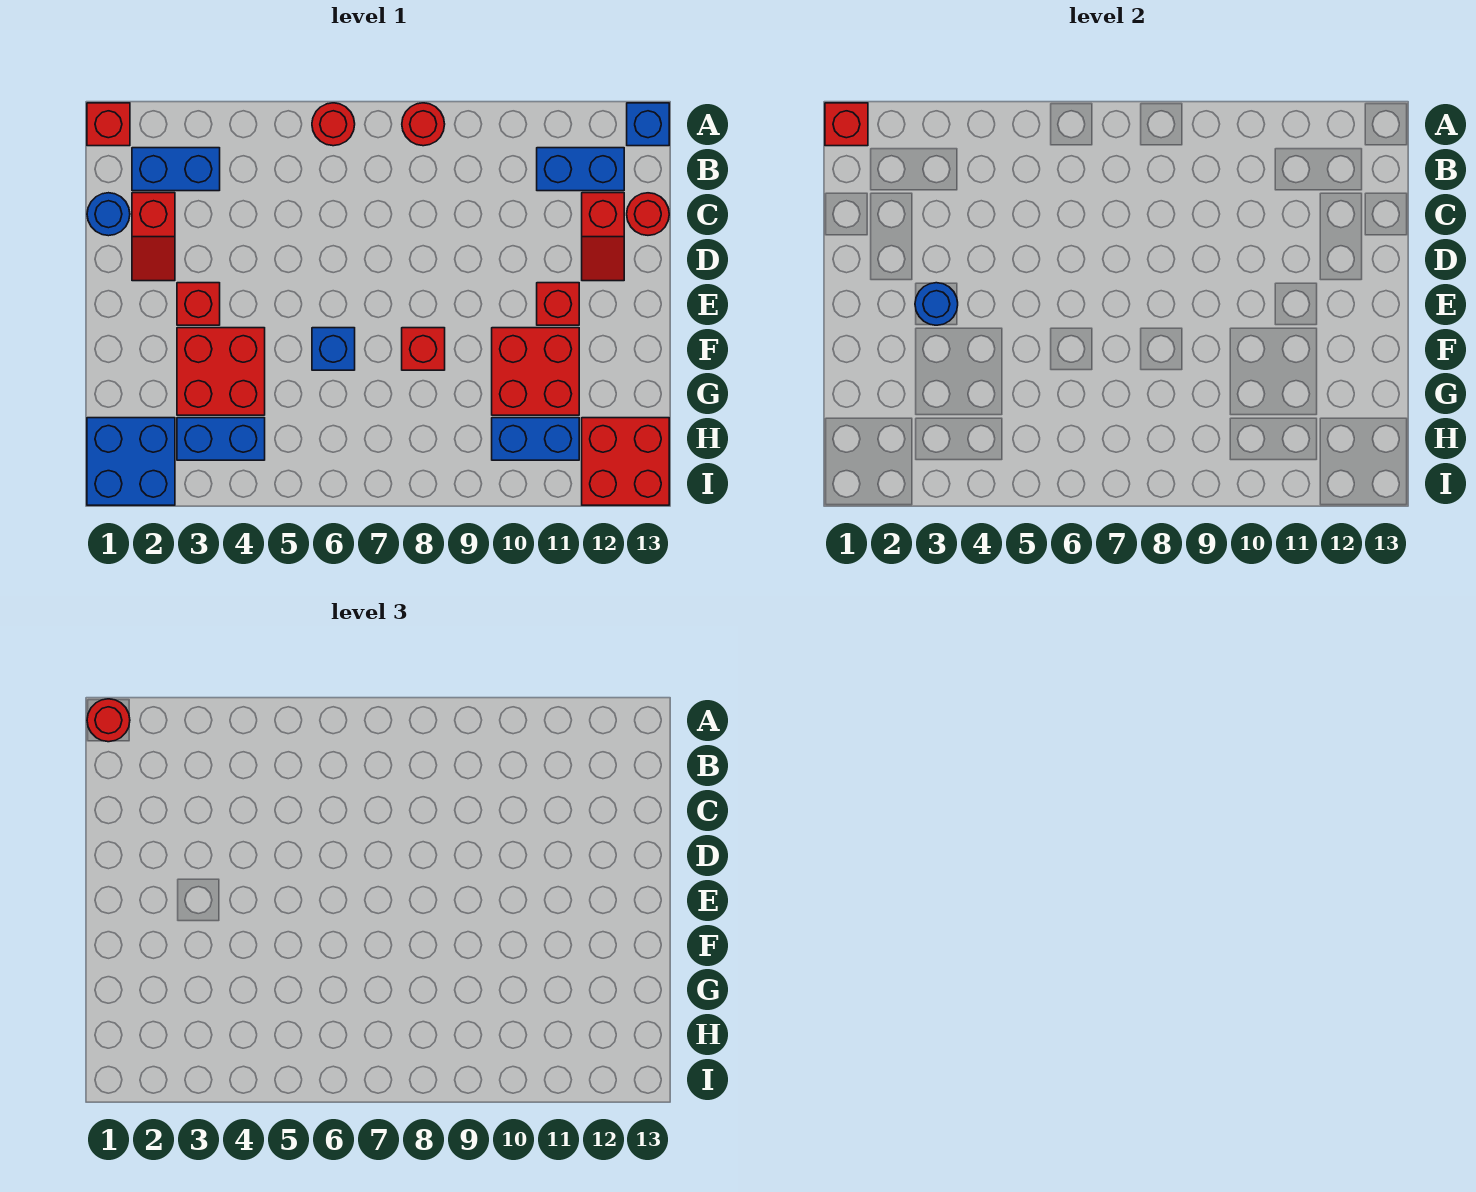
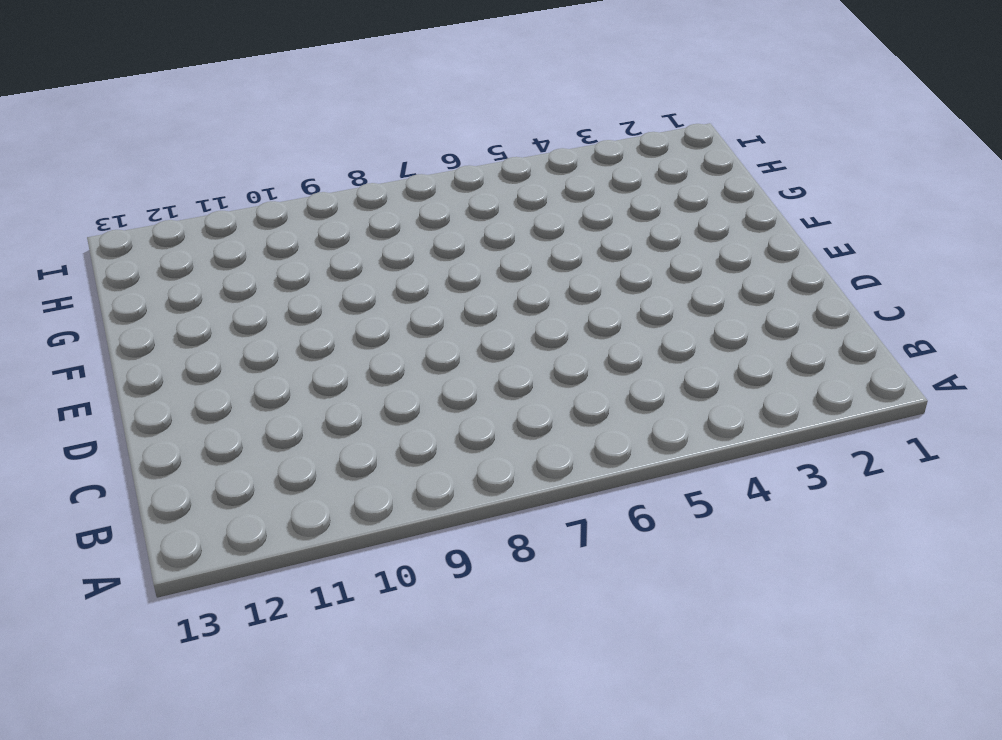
none -> red brick A1 level 1
none -> red round brick A6 level 1
none -> red round brick A8 level 1

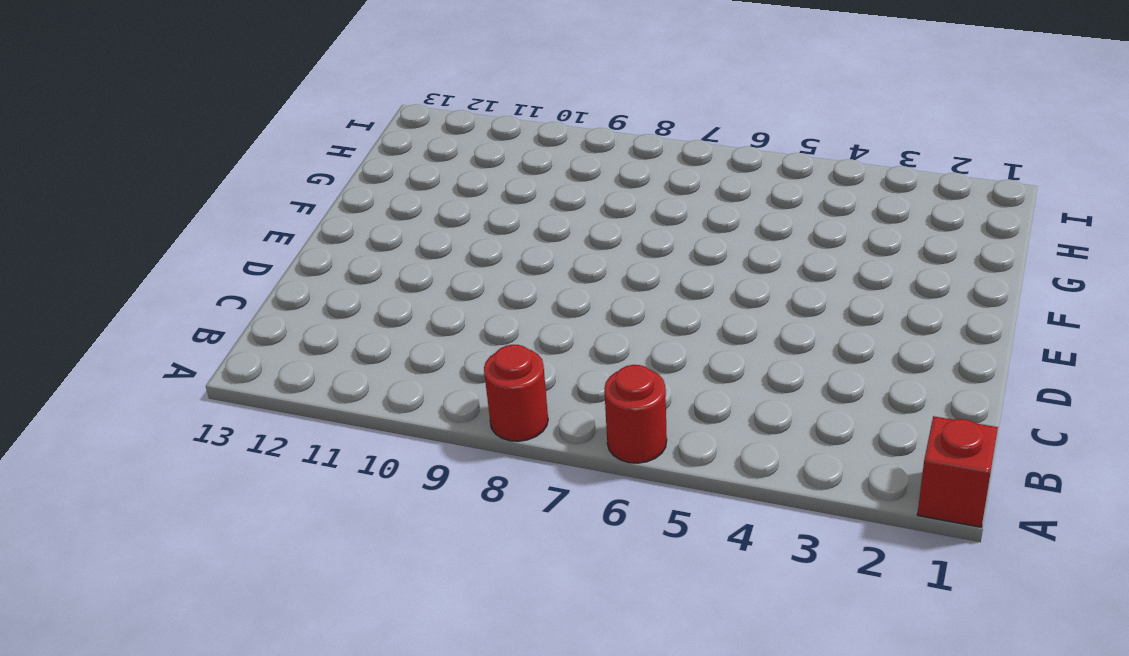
none -> blue brick A13 level 1
none -> blue brick B2:B3 level 1
none -> blue brick B11:B12 level 1

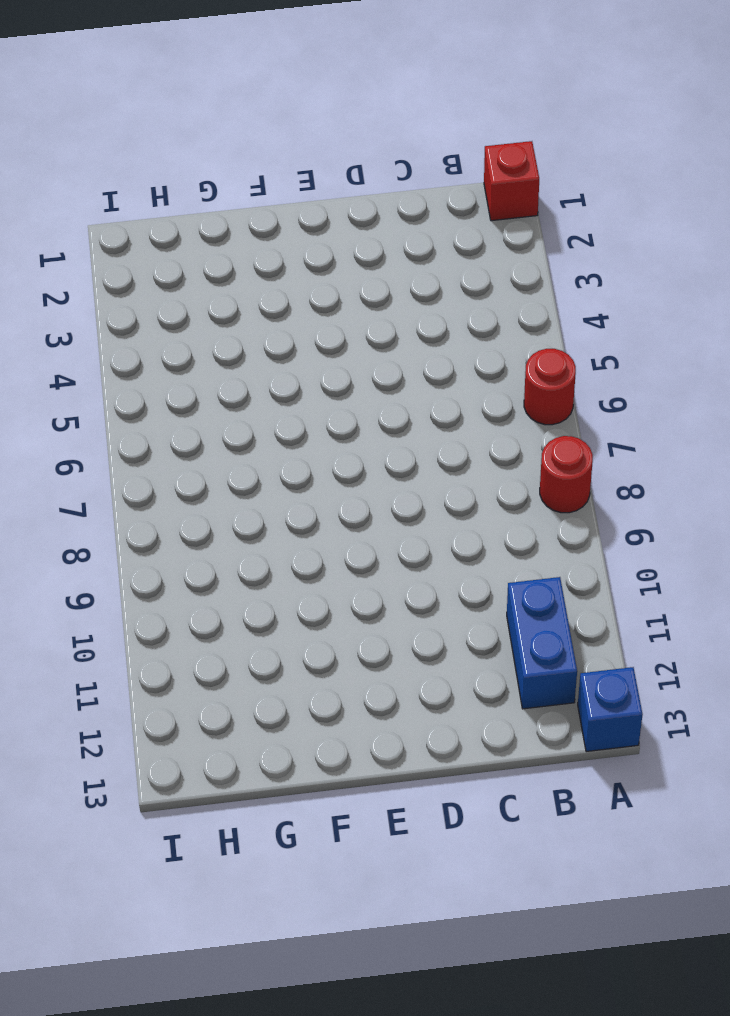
none -> blue brick B2:B3 level 1
none -> blue round brick C1 level 1
none -> red slope C2:D2 level 1 top C

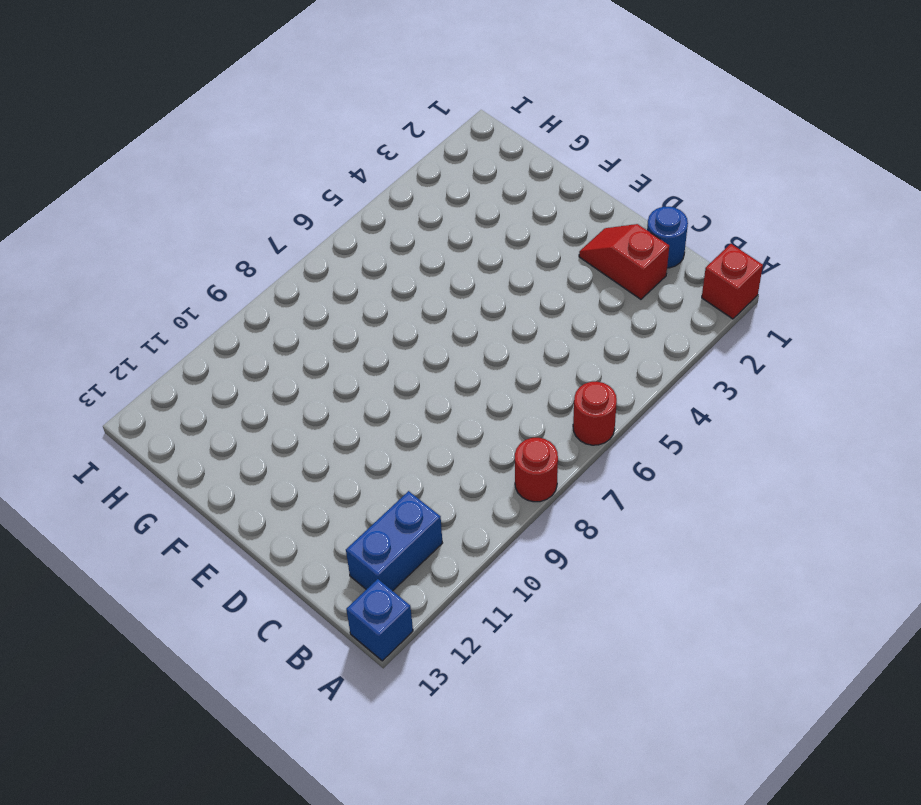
none -> blue brick B2:B3 level 1
none -> red slope C12:D12 level 1 top C
none -> red round brick C13 level 1

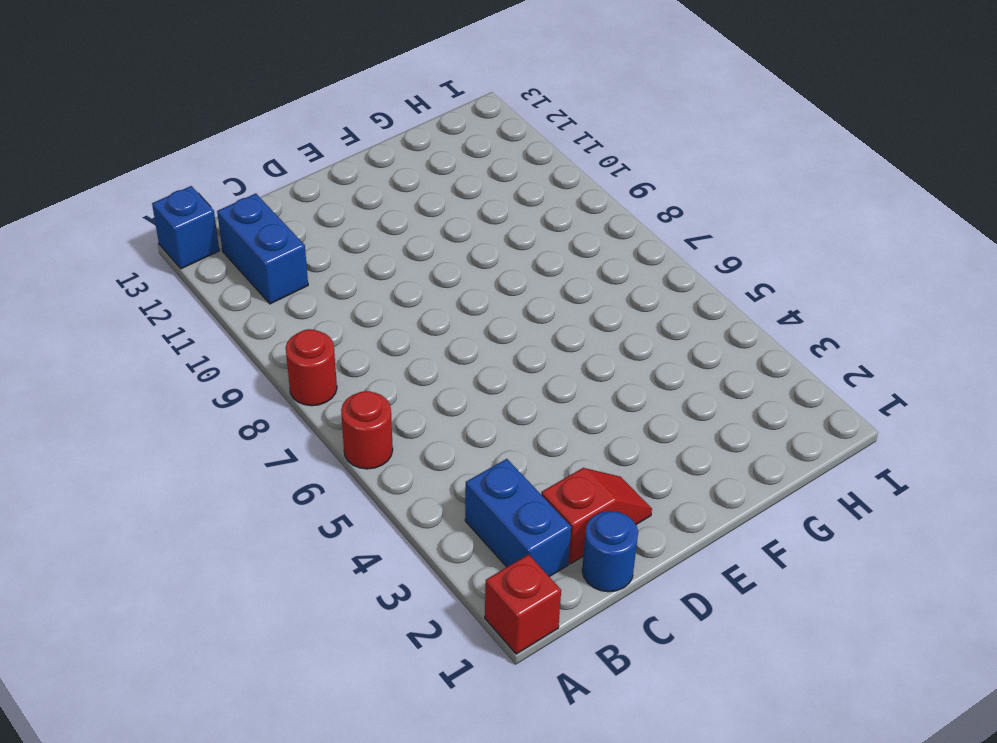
none -> red slope C12:D12 level 1 top C
none -> red round brick C13 level 1
none -> red brick E3 level 1

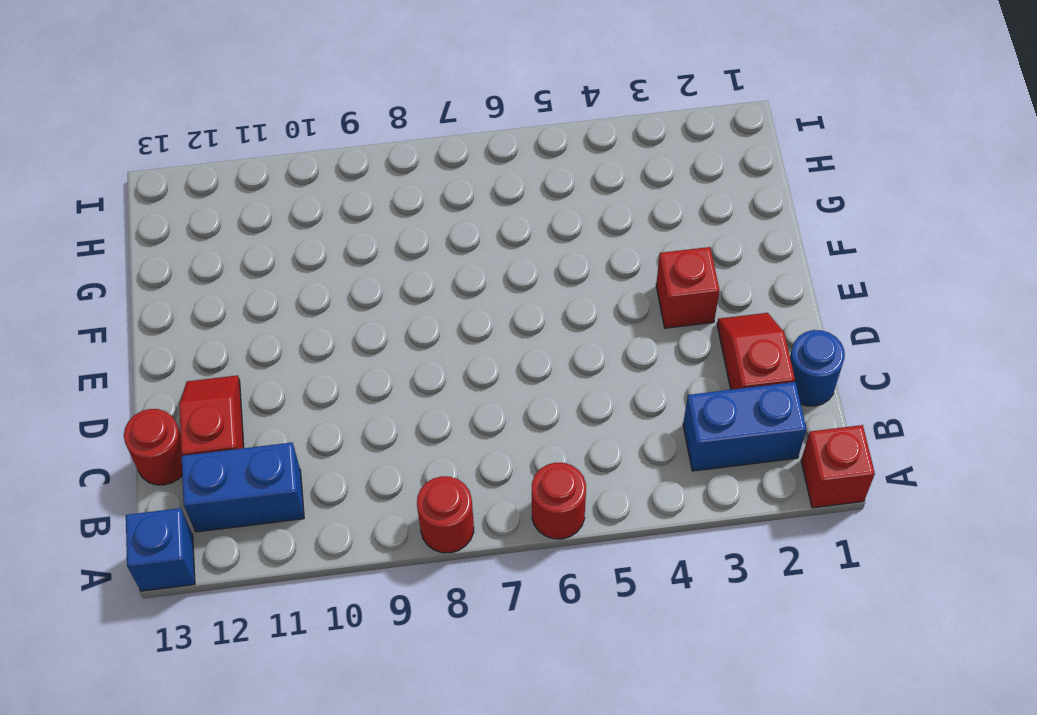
none -> red brick E11 level 1
none -> red brick F3:G4 level 1
none -> blue brick F6 level 1

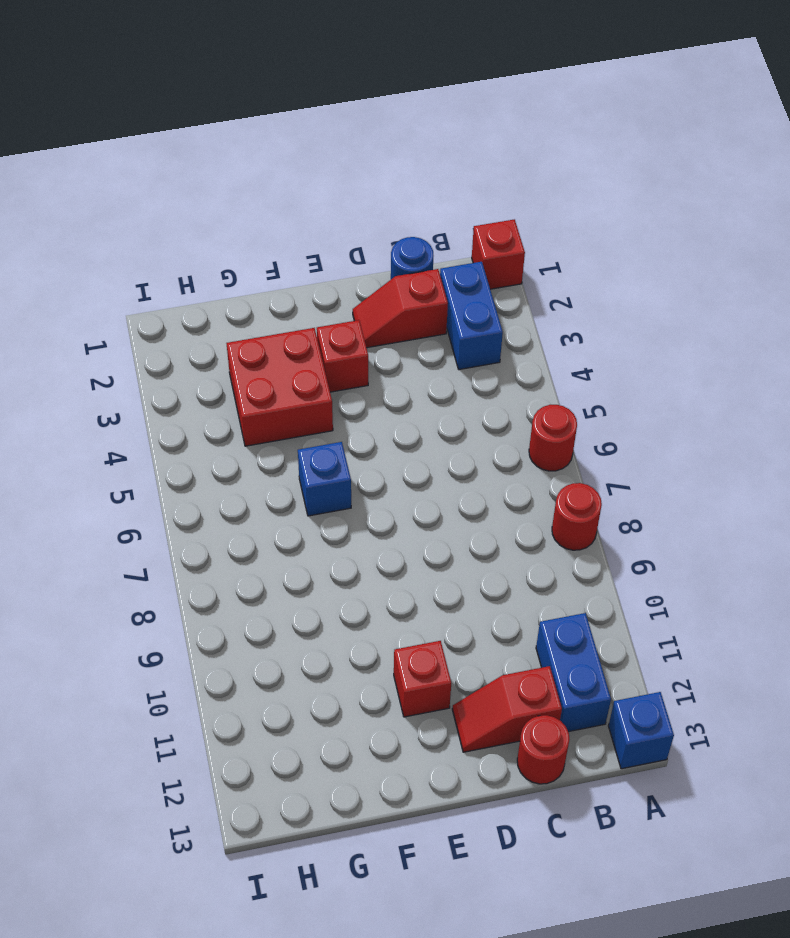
none -> red brick F8 level 1
none -> red brick F10:G11 level 1
none -> blue brick H1:I2 level 1

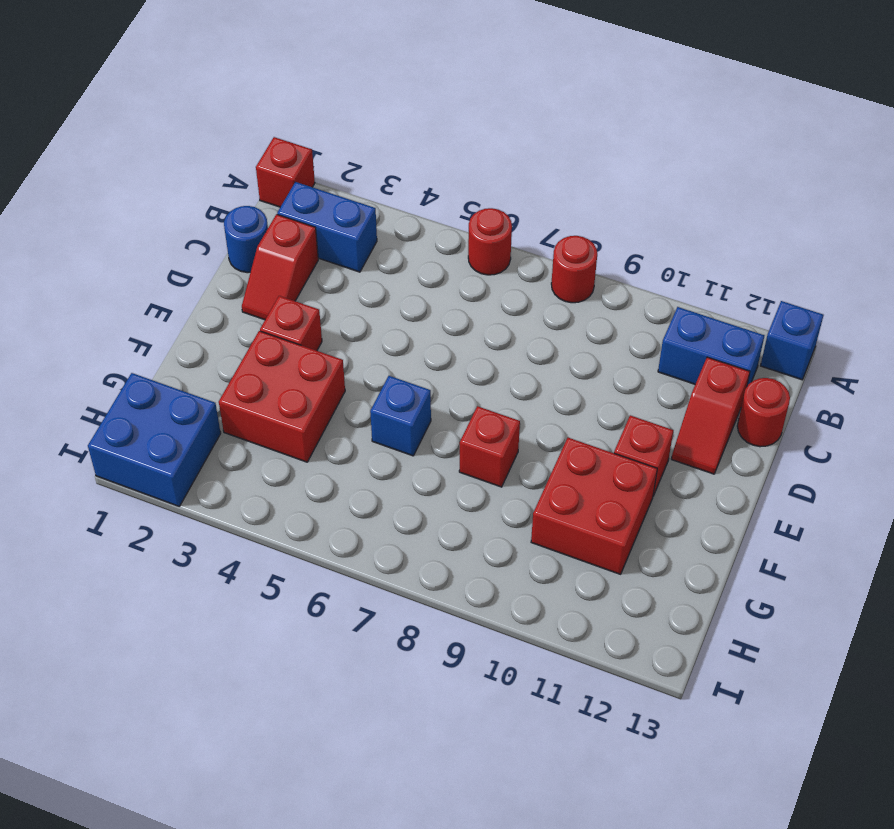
none -> blue brick H3:H4 level 1
none -> blue brick H10:H11 level 1
none -> red brick H12:I13 level 1

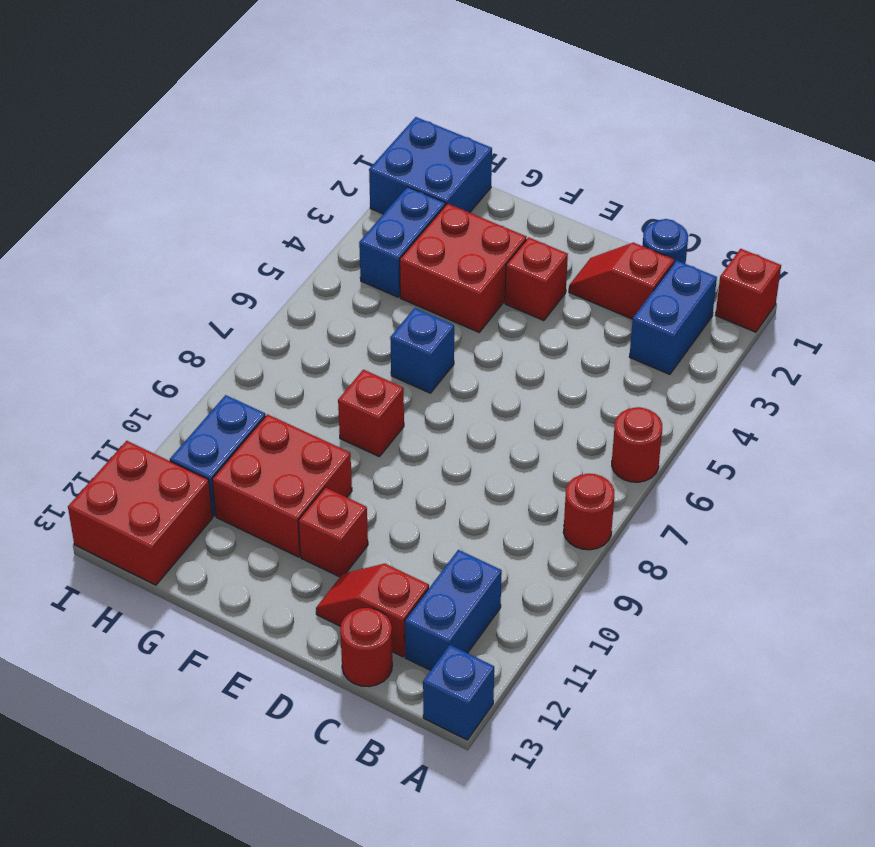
none -> red brick A1 level 2
none -> blue round brick E3 level 2
none -> red round brick A1 level 3

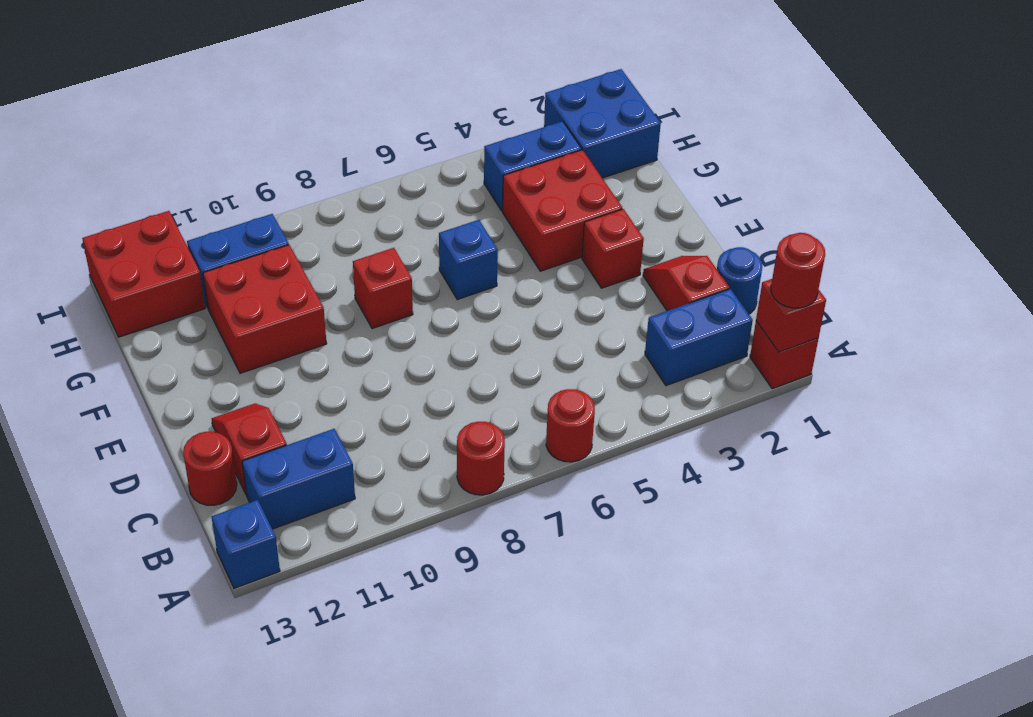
none -> red brick E11 level 1
none -> blue round brick E3 level 2

